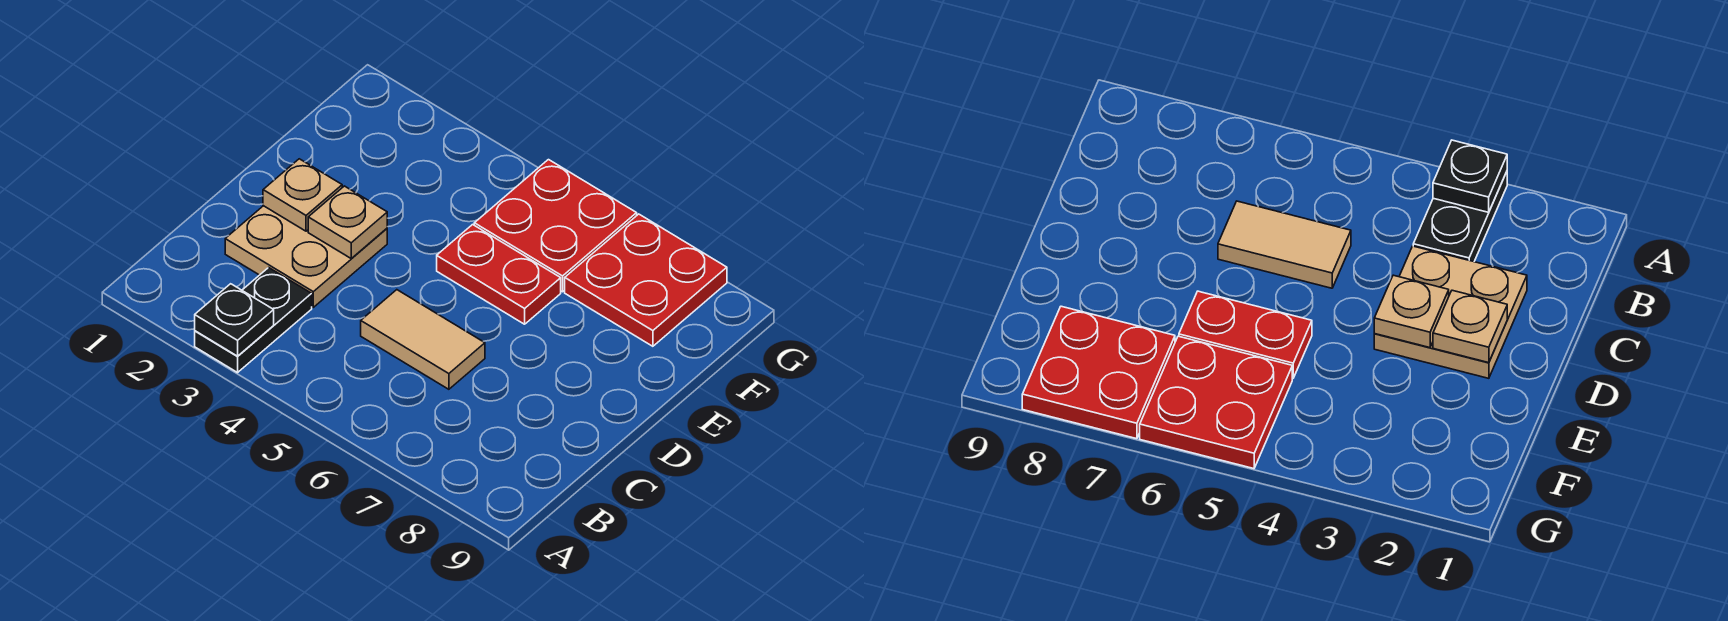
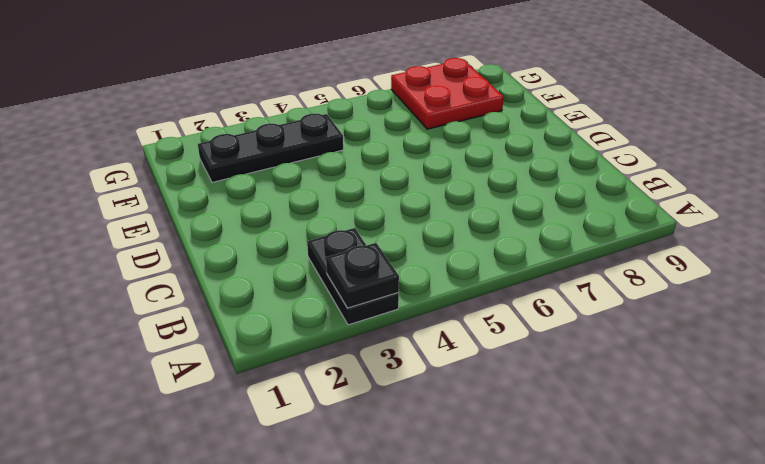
black plate F2:F4 level 1 -> none
none -> tan plate C2:D3 level 1
none -> tan tile C5:C6 level 1

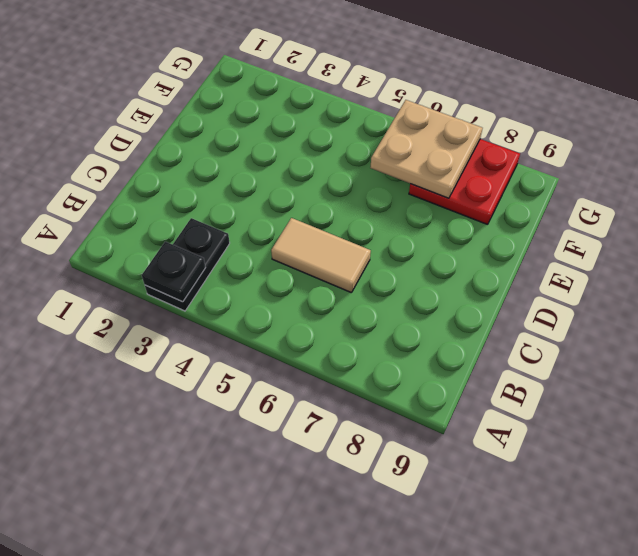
tan plate F6:G7 level 2 -> tan plate C2:D3 level 1
none -> red plate E5:E6 level 1
none -> red plate F5:G6 level 1

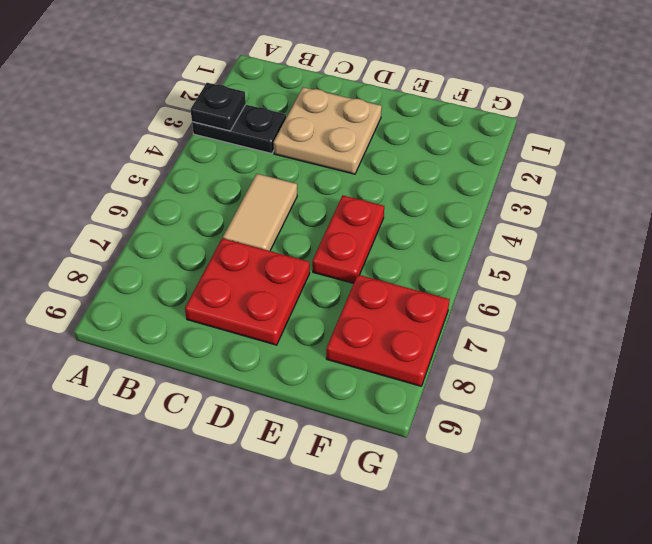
red plate C7:D8 level 1 -> red plate F5:G6 level 1
none -> tan plate D2 level 2
none -> tan plate D3 level 2

